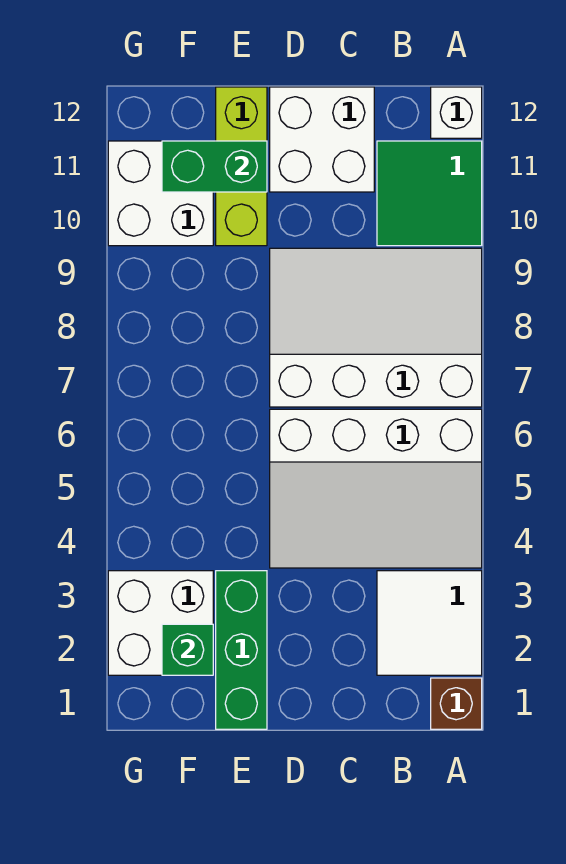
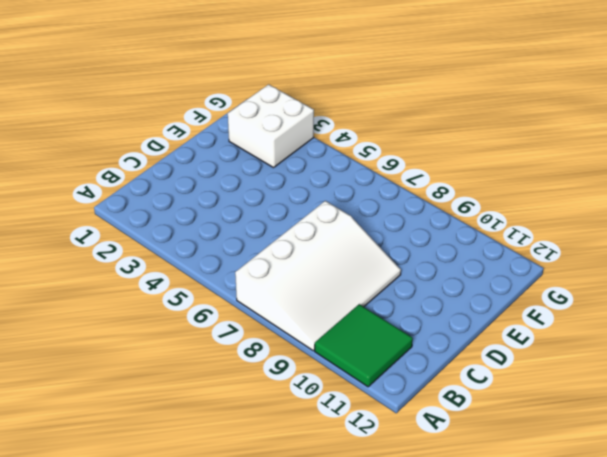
none -> brown brick A1 level 1
none -> white tile A2:B3 level 1
none -> white slope A4:D6 level 1 top 6

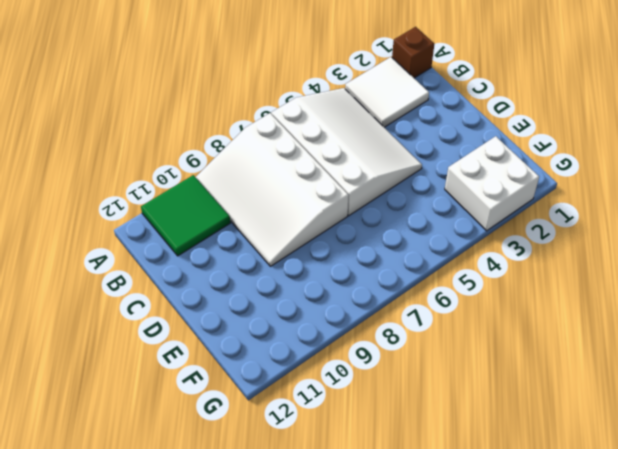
none -> white brick A12 level 1
none -> white brick C11:D12 level 1
none -> green brick E1:E3 level 1

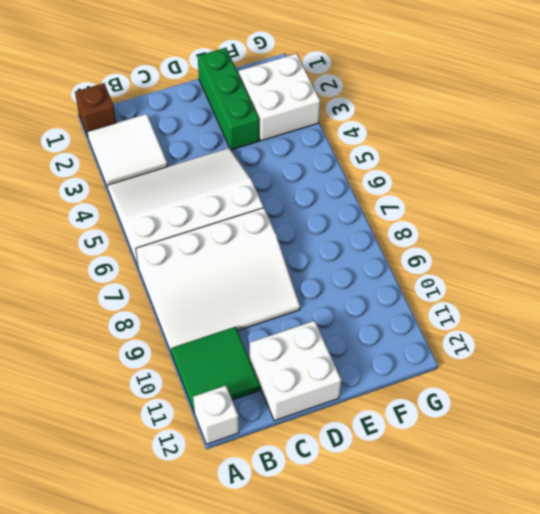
none -> lime brick E10:E12 level 1
none -> white brick F10:G11 level 1
none -> green brick E11:F11 level 2

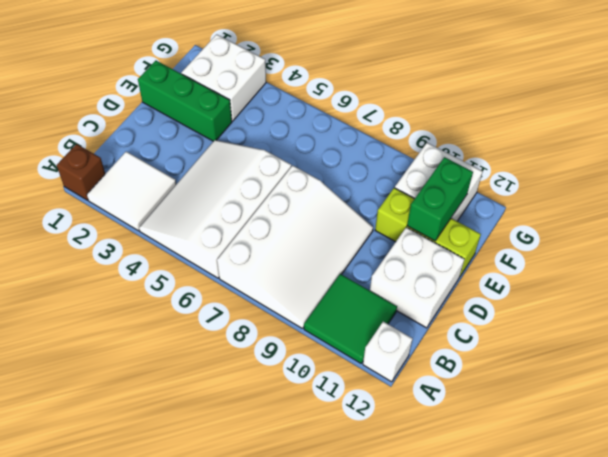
none -> green brick F2 level 2

